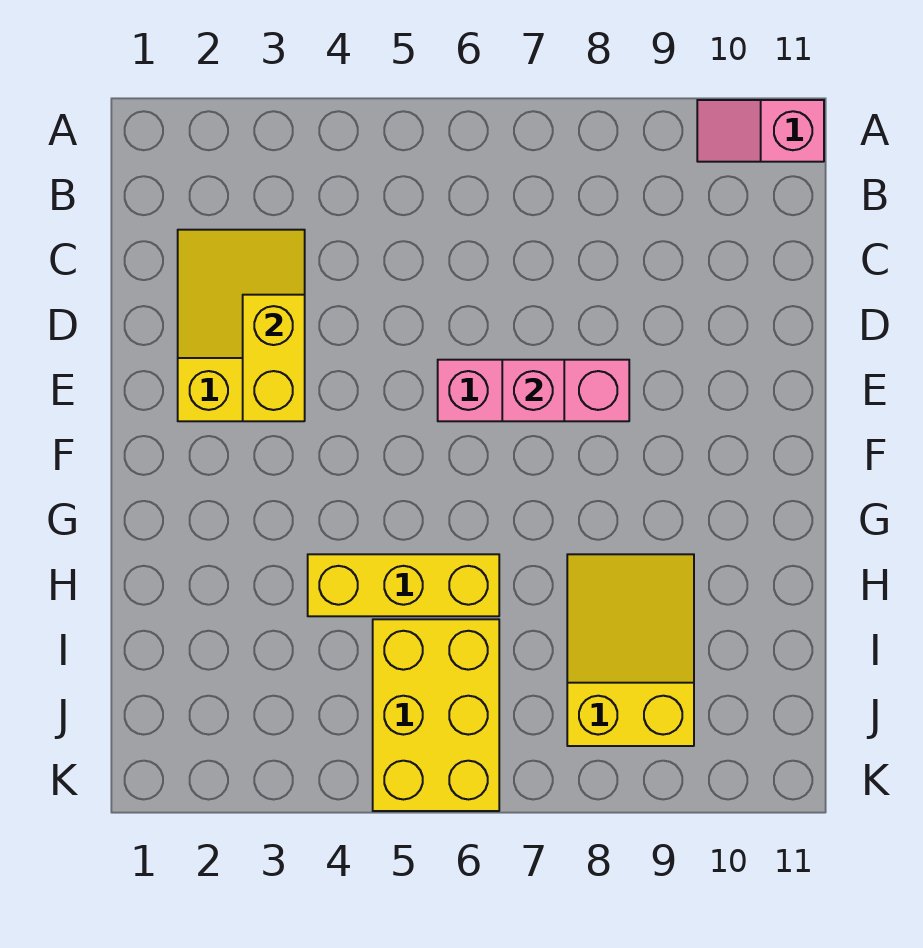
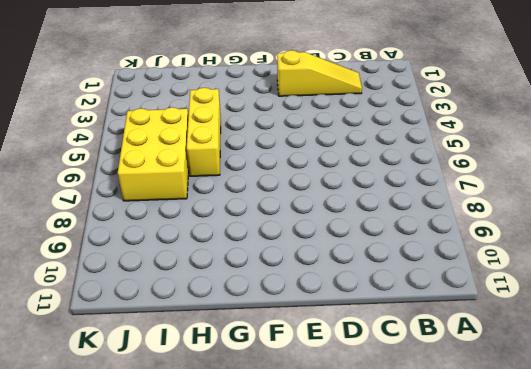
yellow slope C2:E2 level 1 top E -> yellow slope C2:E3 level 1 top E
yellow brick I5:J7 level 1 -> yellow brick I5:K6 level 1
none -> pink slope A10:A11 level 1 top 11
none -> pink brick E6:E8 level 1

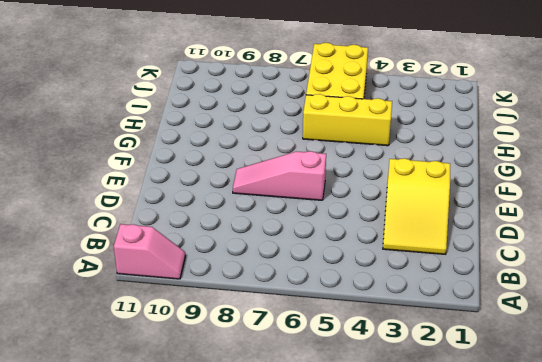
pink slope E6:E8 level 1 top 6 -> pink brick E6:E8 level 1
none -> yellow slope H8:J9 level 1 top J
none -> yellow brick D3:E3 level 2

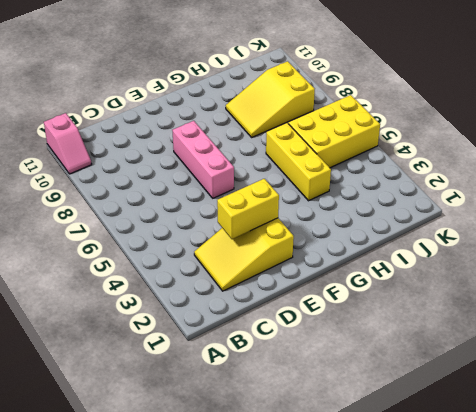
none -> pink brick E7 level 2

